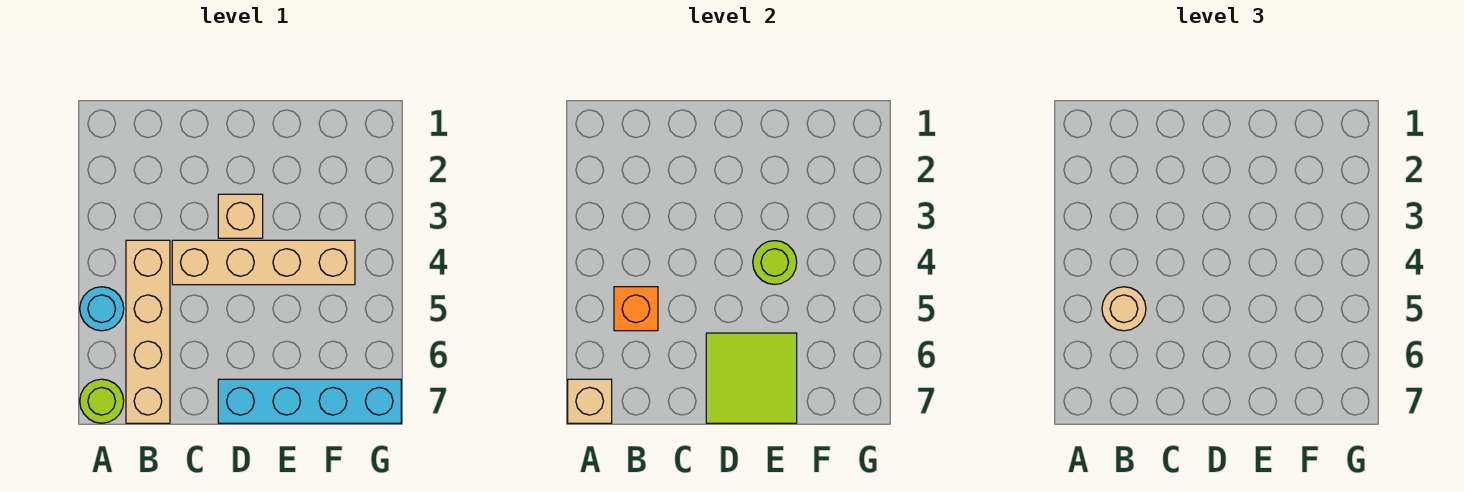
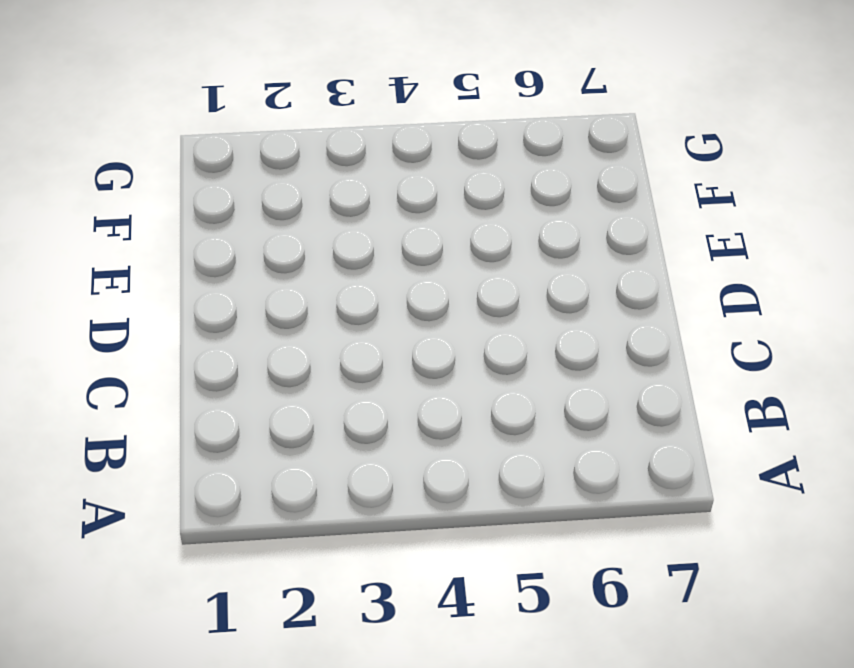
none -> cyan round brick A5 level 1
none -> lime round brick A7 level 1

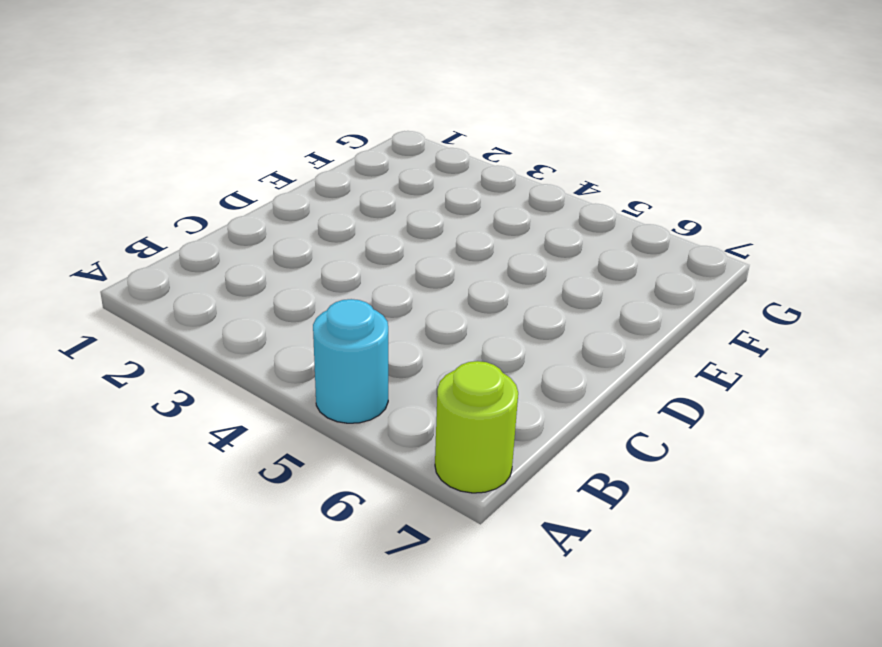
none -> tan brick B4:B7 level 1
none -> tan brick C4:F4 level 1

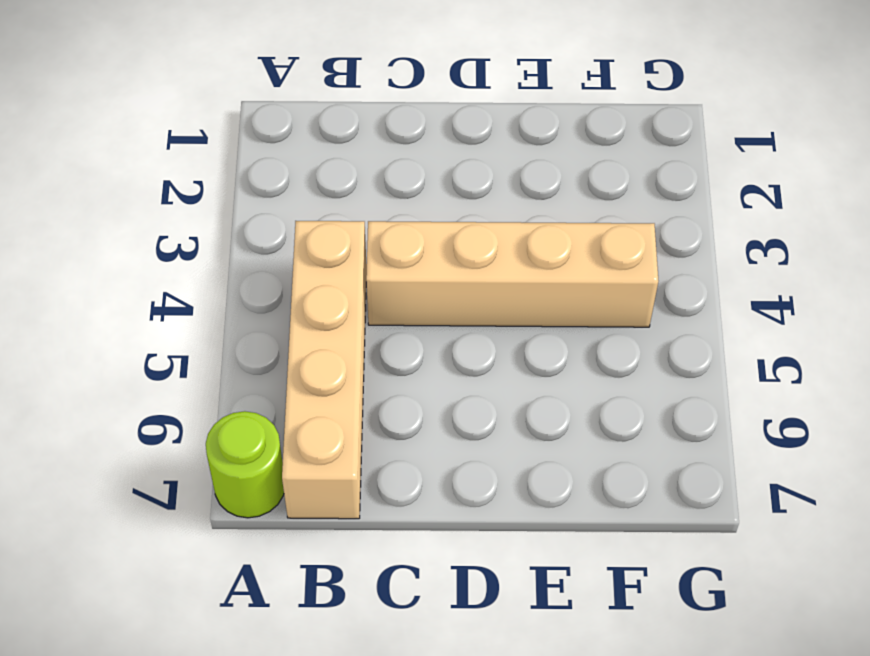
none -> cyan round brick A5 level 1
none -> tan brick D3 level 1

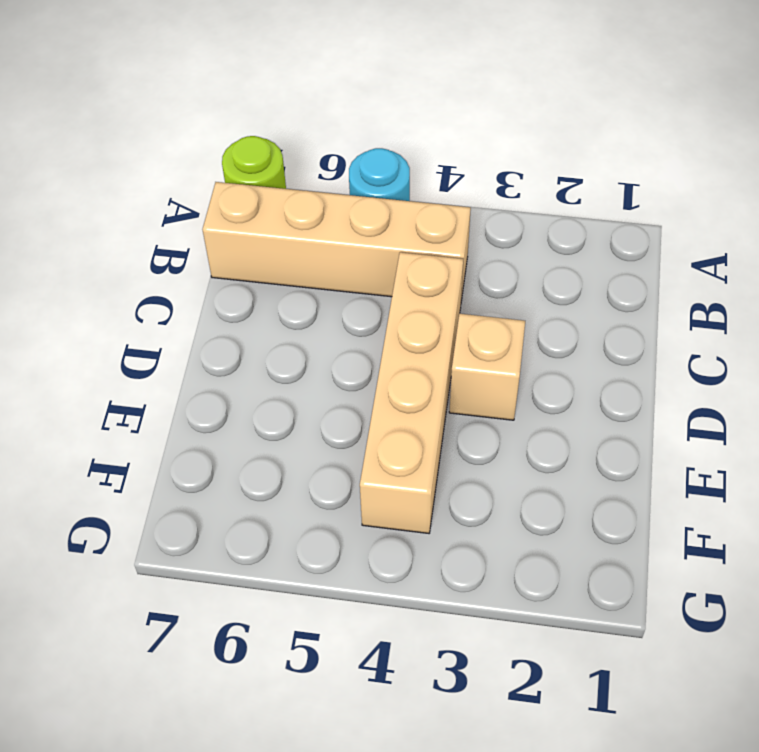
none -> cyan brick D7:G7 level 1
none -> tan brick A7 level 2

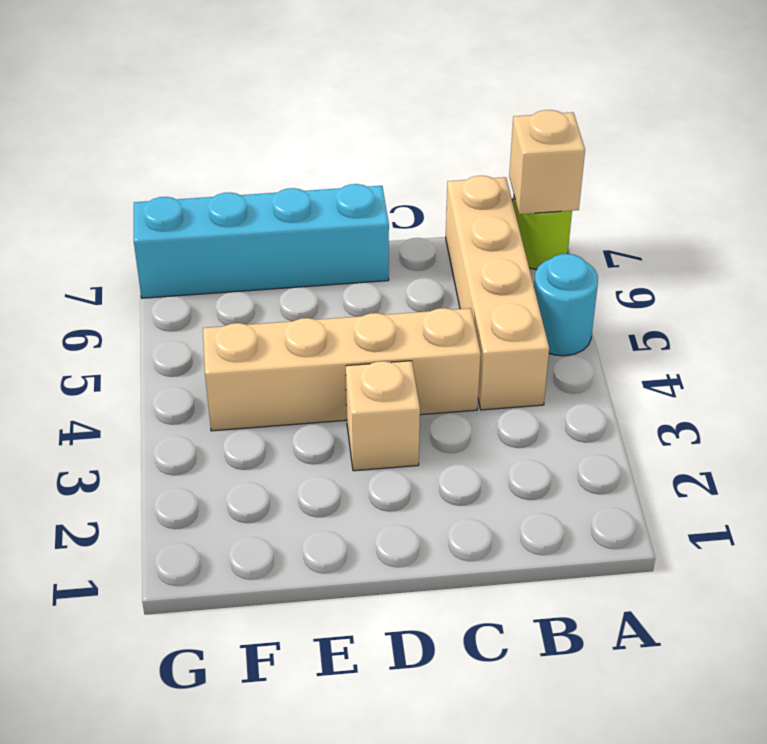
none -> orange brick B5 level 2
none -> lime tile D6:E7 level 2

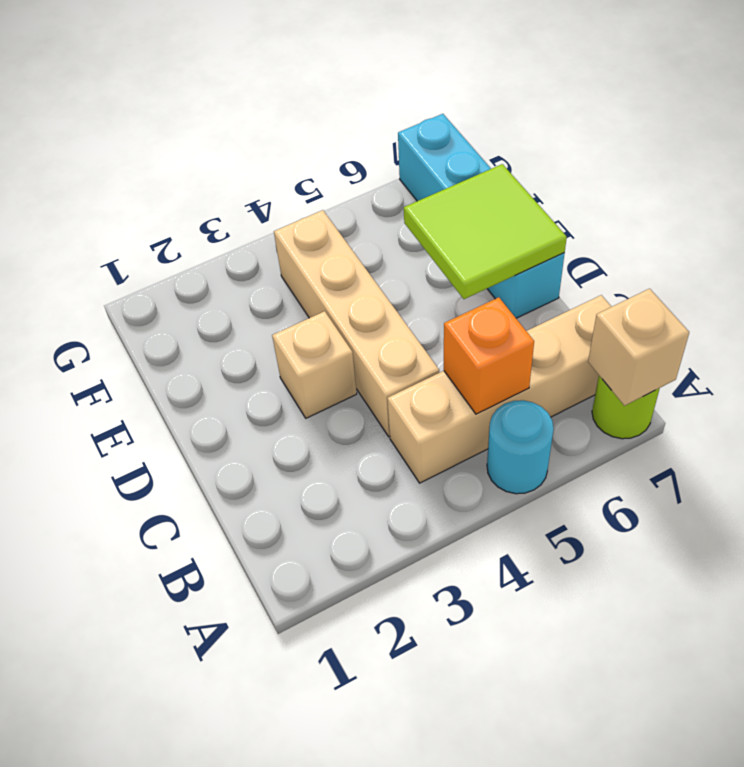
none -> lime round brick E4 level 2
none -> tan round brick B5 level 3

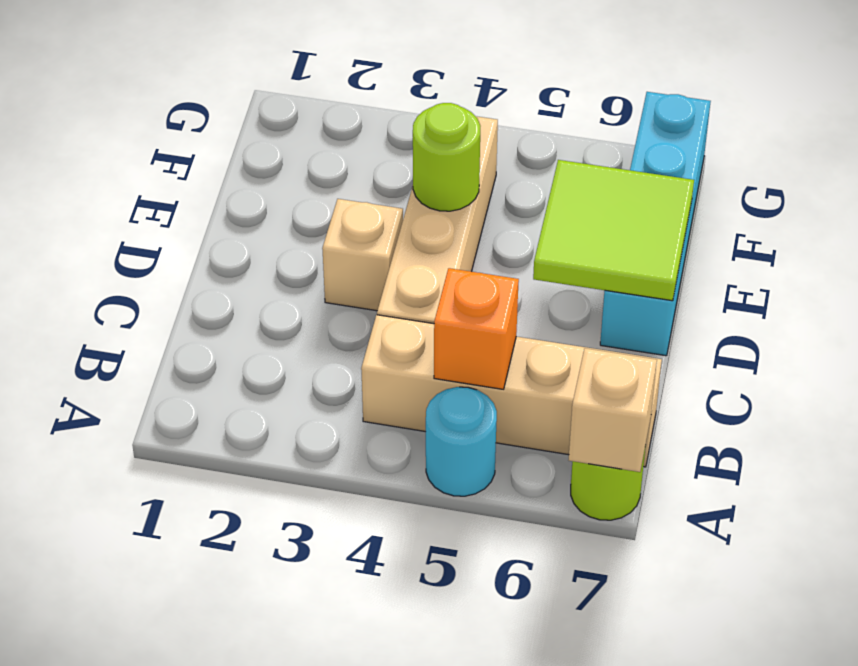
none -> tan round brick B5 level 3

